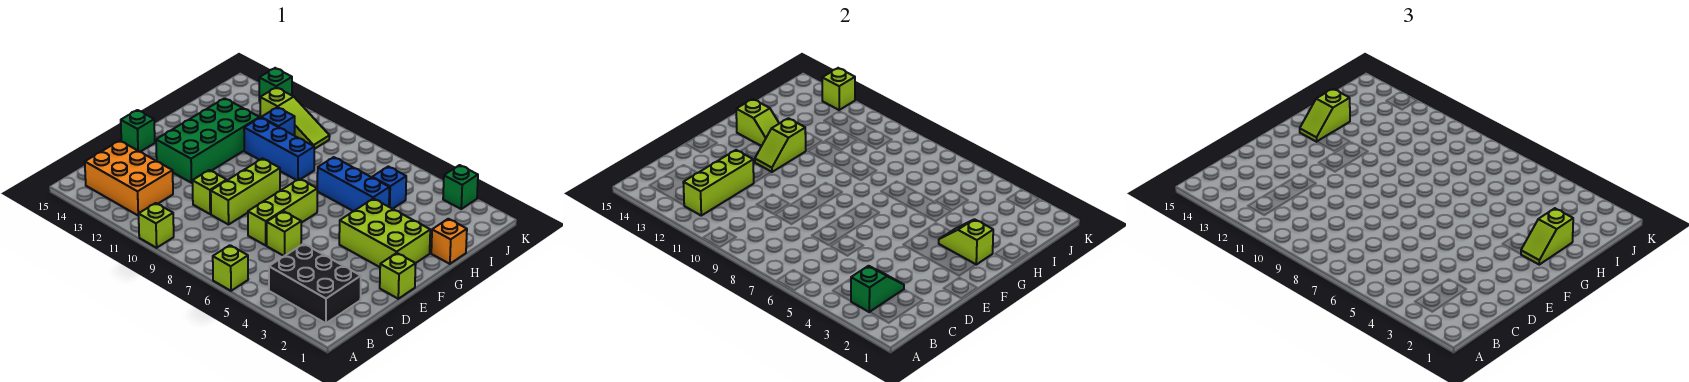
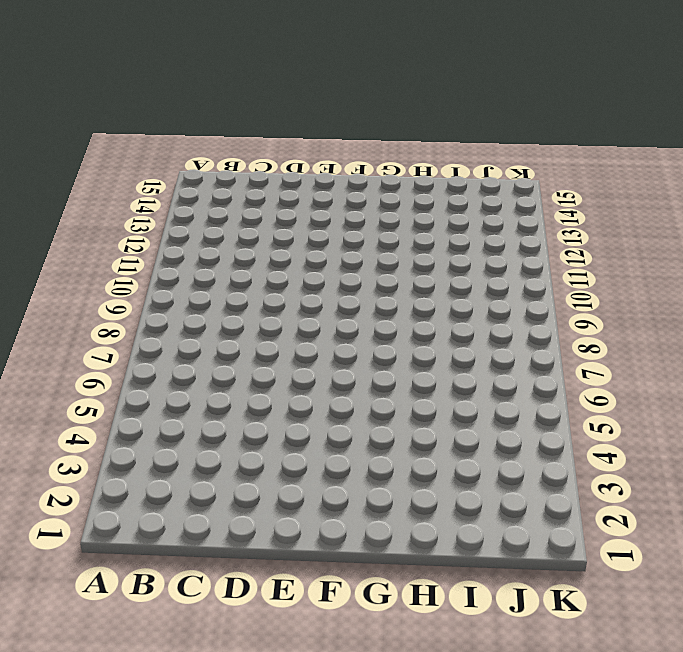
none -> lime brick A6 level 1
none -> lime brick A10 level 1
none -> black brick B2:C4 level 1

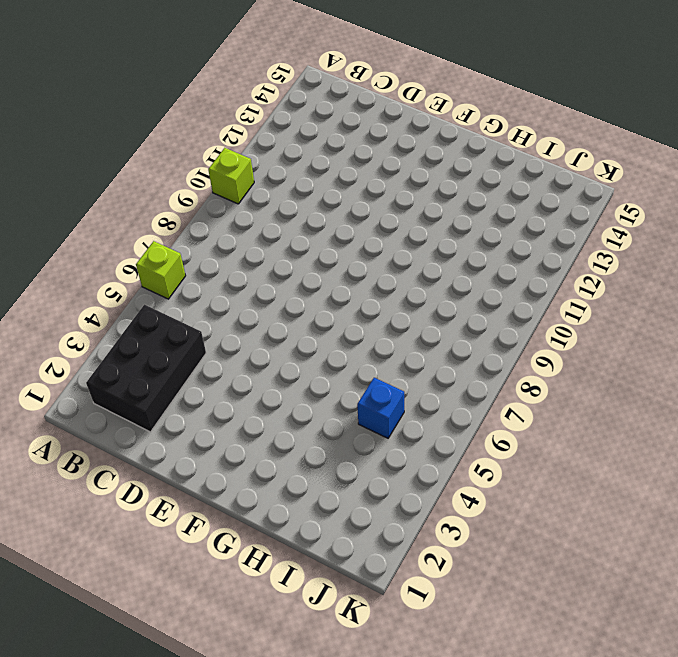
none -> orange brick B12:C14 level 1
none -> lime brick D6 level 1
none -> lime brick D7:F7 level 1

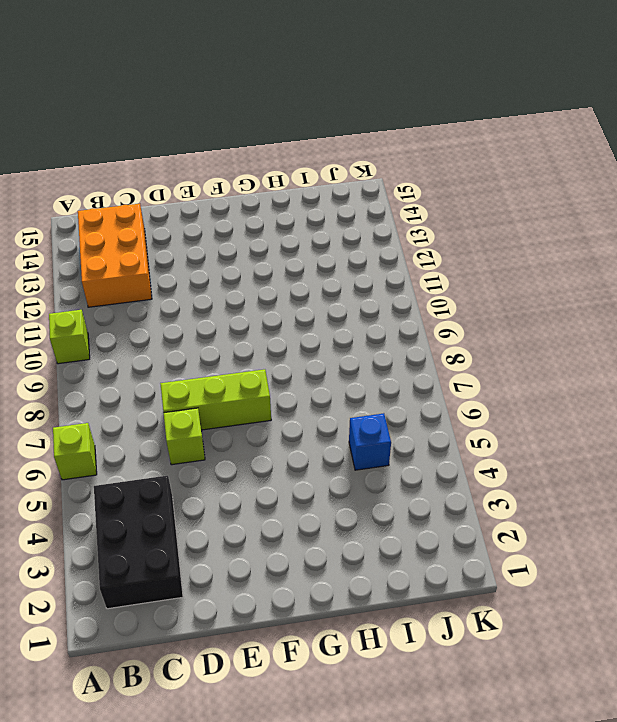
none -> lime brick D9:F9 level 1
none -> lime brick D10 level 1
none -> lime brick E1 level 1

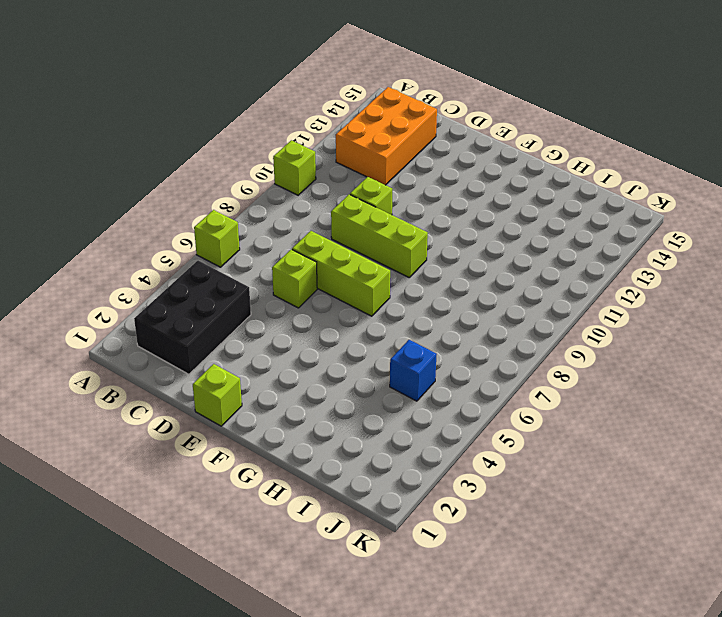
none -> green brick E12:H13 level 1
none -> green brick E15 level 1
none -> lime brick F2:G4 level 1

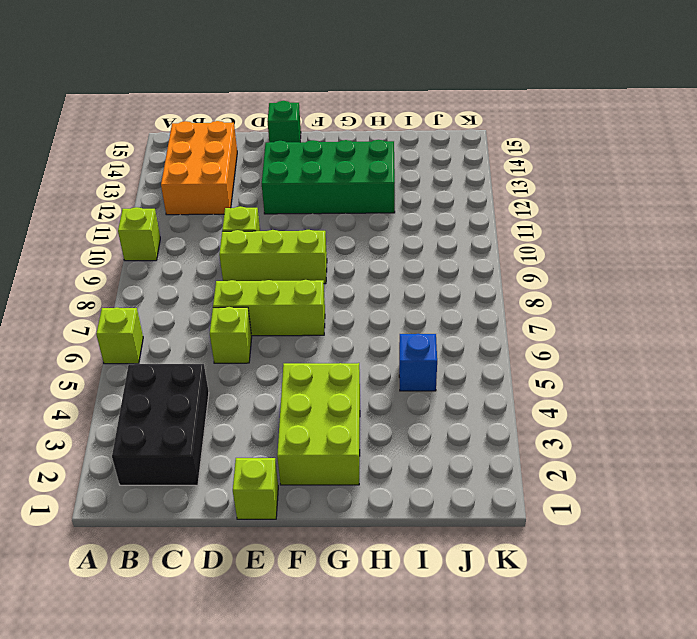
none -> orange brick H1 level 1
none -> blue brick H5:H7 level 1
none -> blue brick H9:H11 level 1

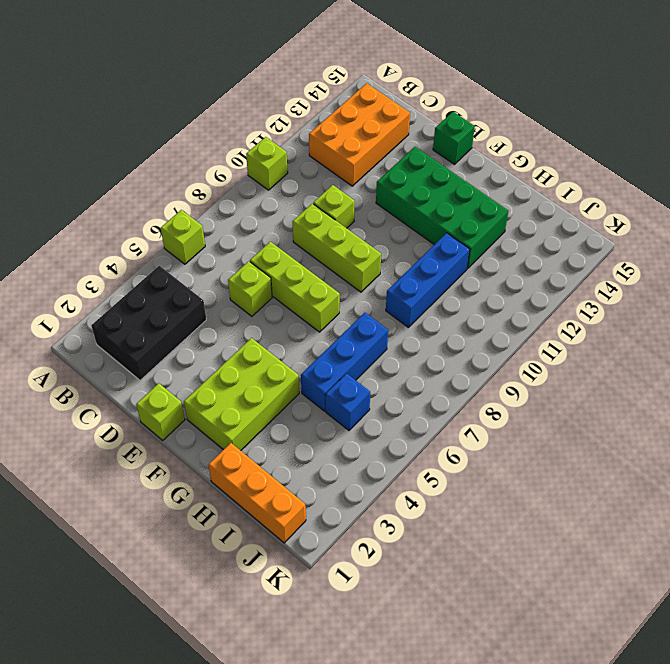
orange brick H1:J1 level 1 -> orange brick H1 level 1
none -> blue brick I11 level 1
none -> lime slope J10:J12 level 1 top 12
none -> green brick K3 level 1

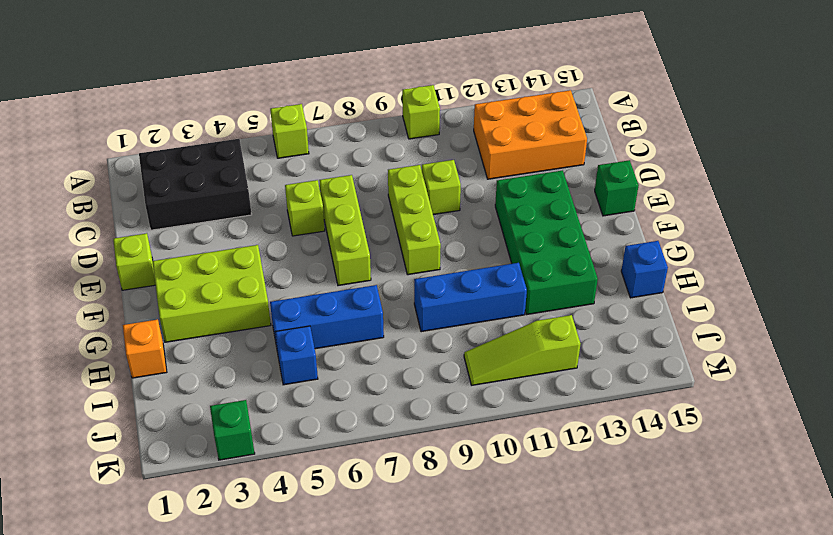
blue brick H15 level 1 -> blue brick I11 level 1
none -> green brick K13 level 1
none -> green slope B3:C3 level 2 top B
none -> lime brick B12:D12 level 2

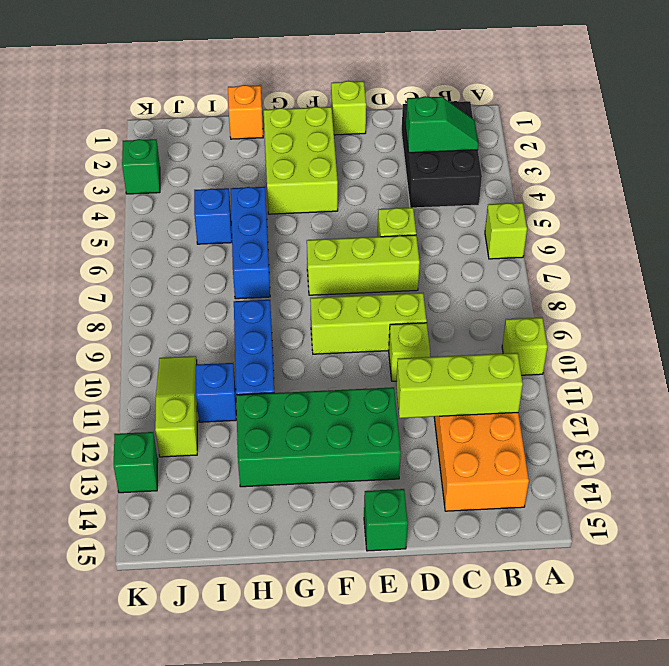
green slope B3:C3 level 2 top C -> green slope B3:C3 level 2 top B
none -> lime slope F12:G12 level 2 top G
none -> lime slope G2:G3 level 2 top 2
none -> lime slope G13:G14 level 2 top 14

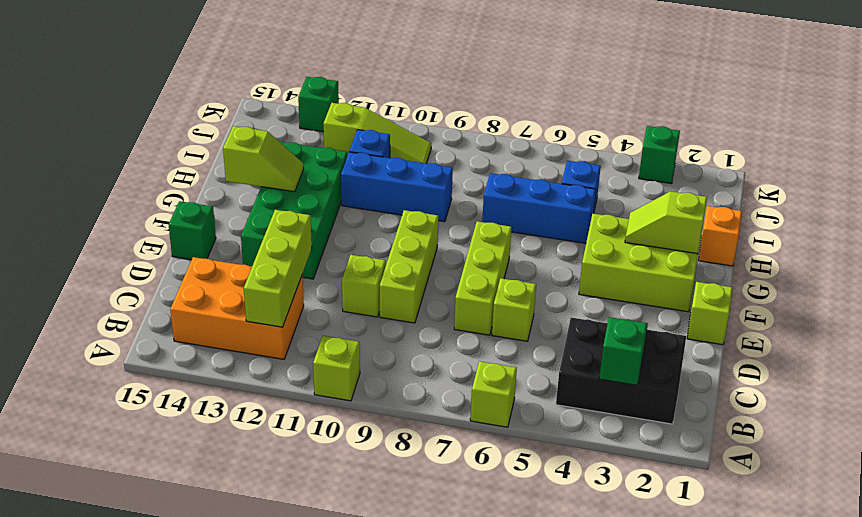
none -> lime slope F12:G12 level 2 top G
none -> lime brick K13 level 2
none -> lime slope G2:H2 level 3 top H

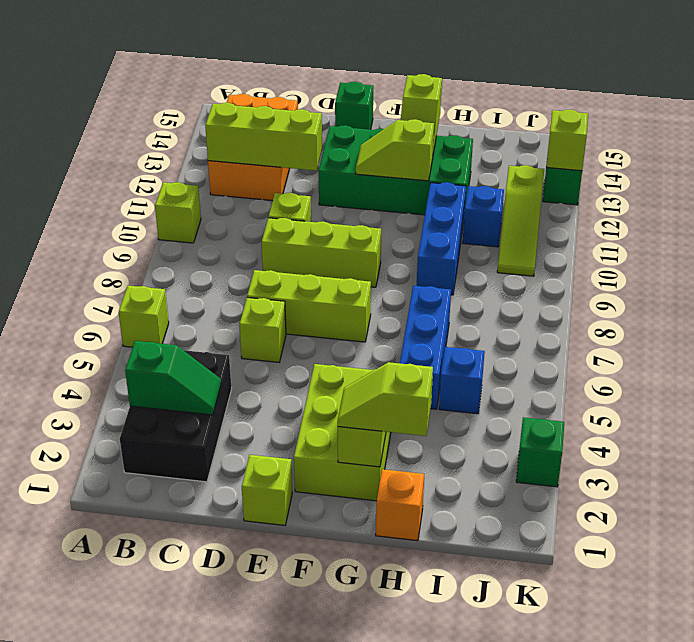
none -> lime slope G14:H14 level 3 top H

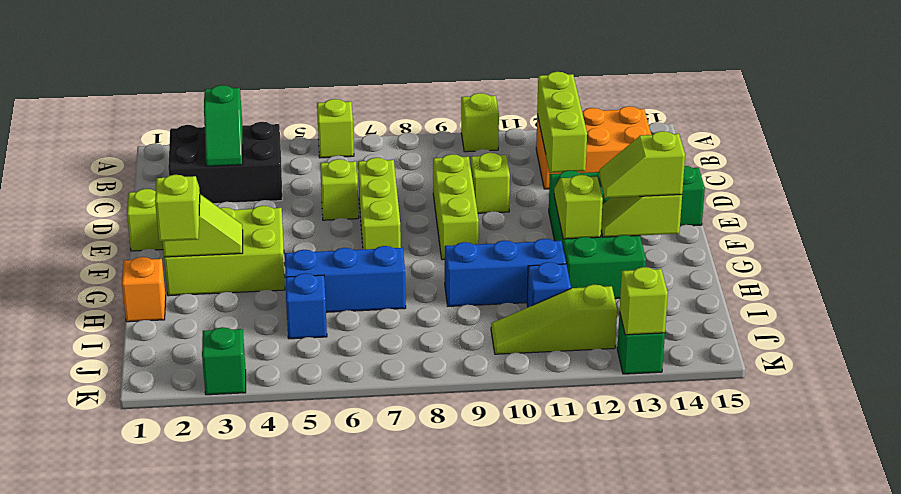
lime slope G13:G14 level 3 top 14 -> lime slope G14:H14 level 3 top H

